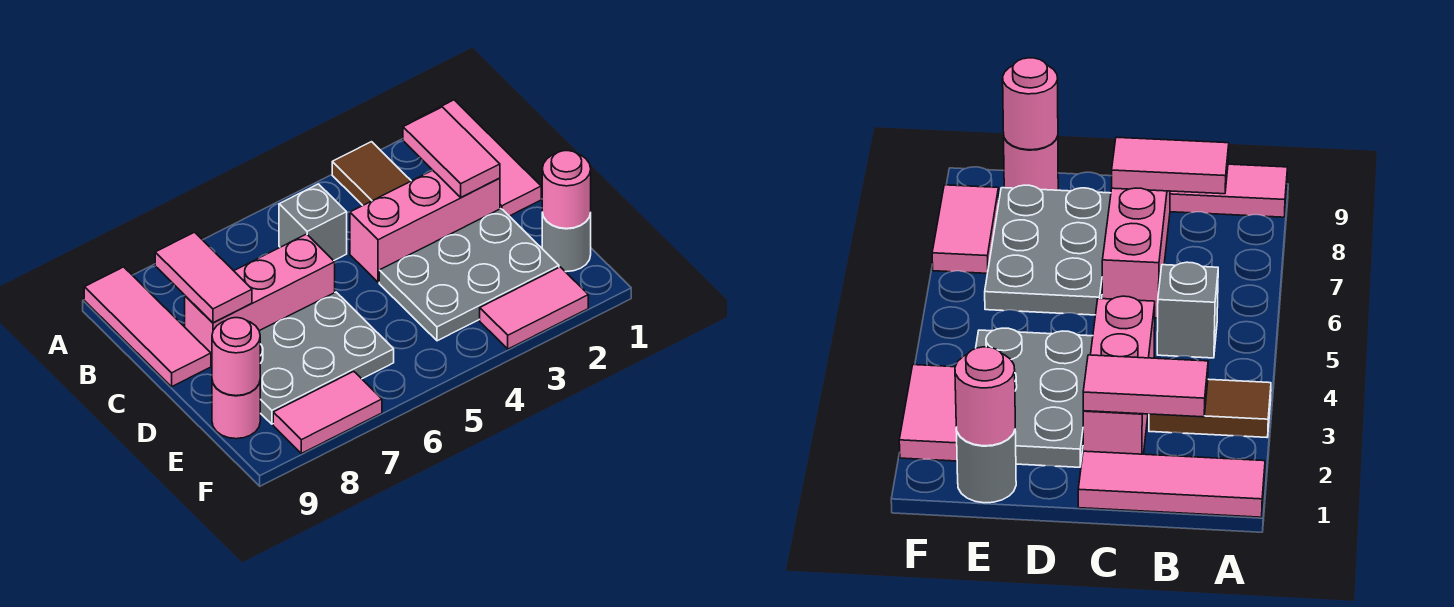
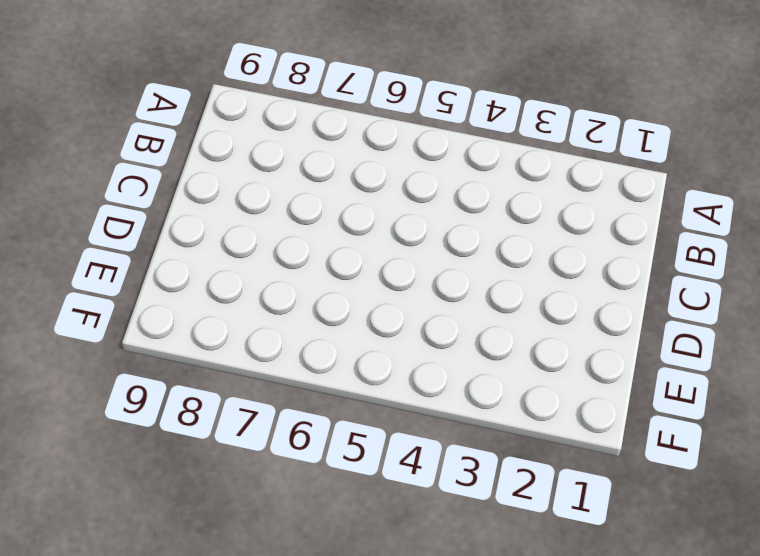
none -> pink tile A1:C1 level 1
none -> brown tile A3:B3 level 1
none -> pink tile A9:C9 level 1

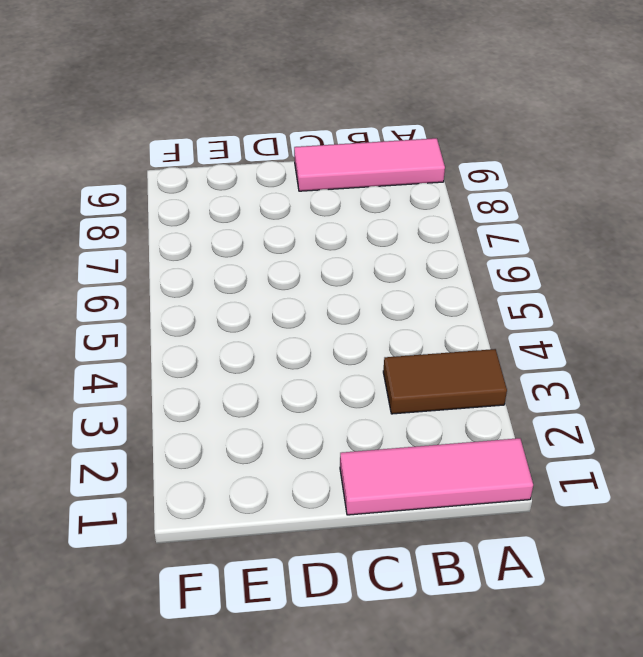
none -> grey brick B5 level 1
none -> pink brick C2:C4 level 1
none -> pink brick C6:C8 level 1

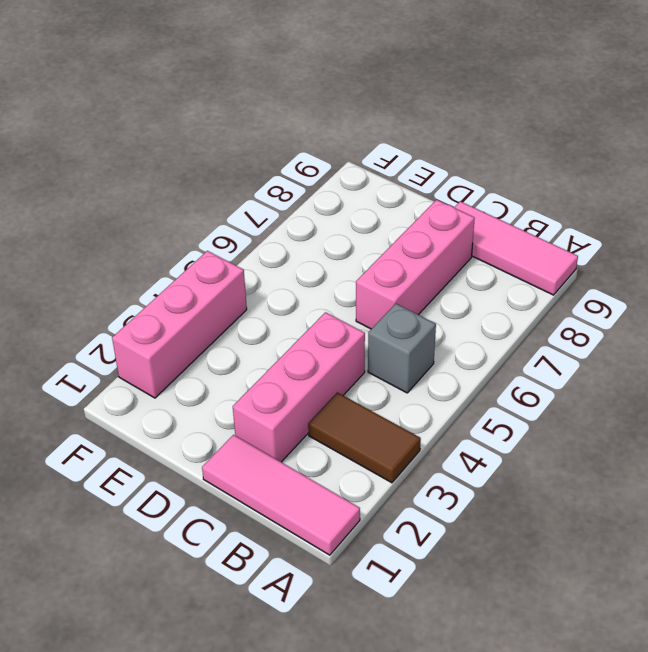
pink brick F2:F4 level 1 -> pink tile F2:F3 level 1
none -> grey plate D2:E4 level 1
none -> grey plate D6:E8 level 1
none -> grey round brick E1 level 1

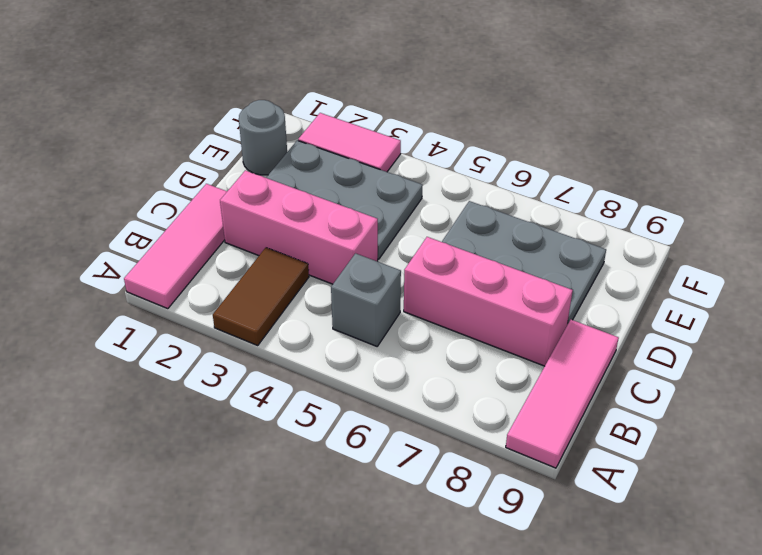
none -> pink round brick E9 level 1
none -> pink tile F7:F8 level 1
none -> pink tile B2:C2 level 2

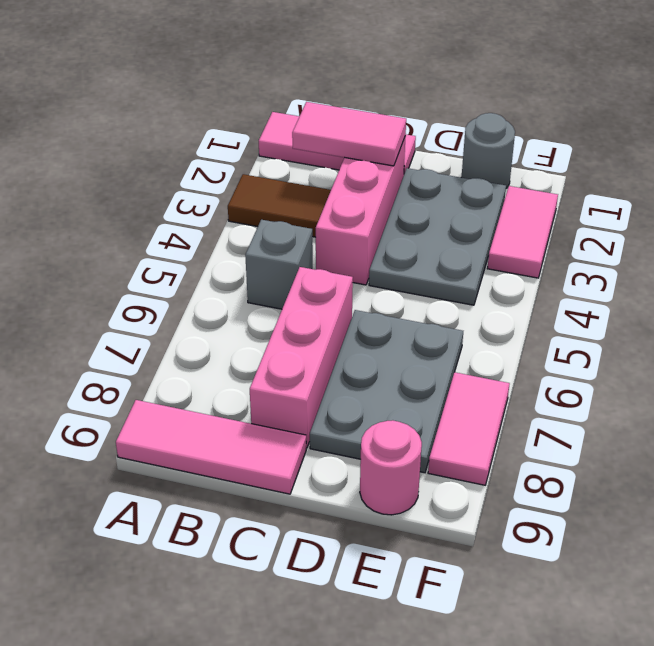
none -> pink tile B8:C8 level 2
none -> pink round brick E1 level 2
none -> pink round brick E9 level 2

